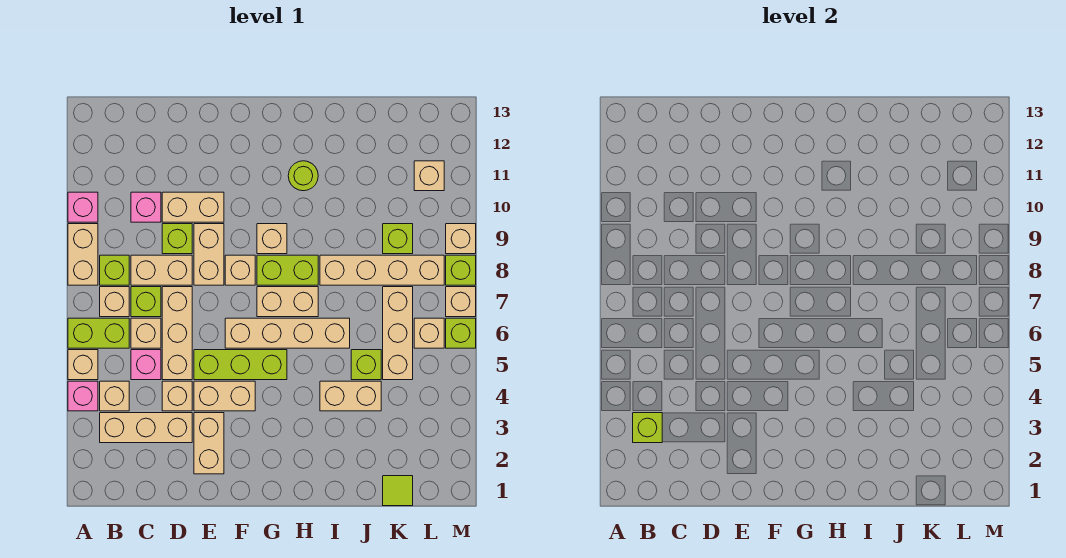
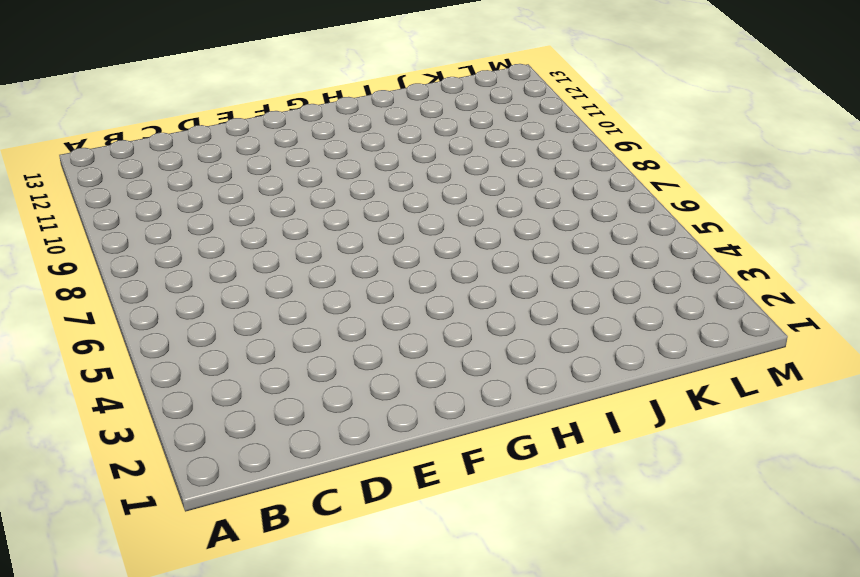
none -> pink brick A4 level 1
none -> tan brick A5 level 1
none -> lime brick A6:B6 level 1
none -> tan brick A8:A9 level 1

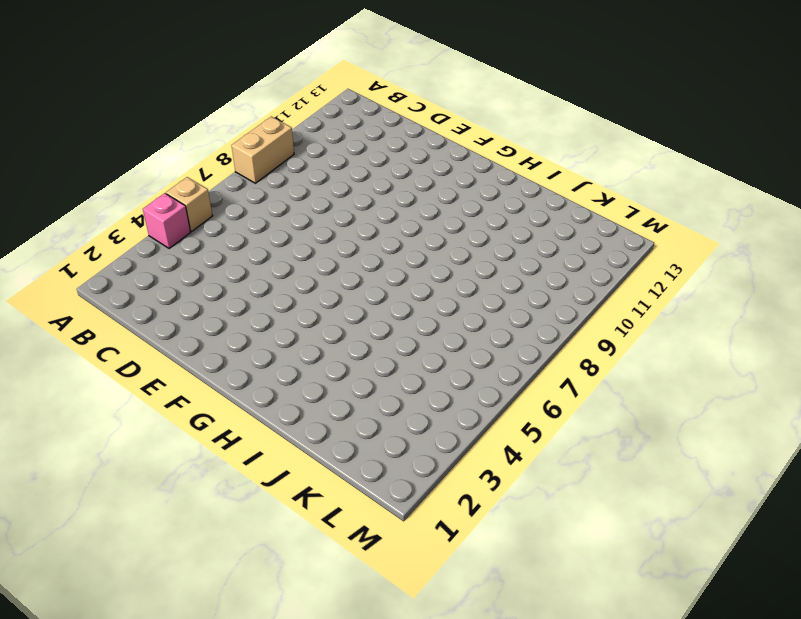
none -> lime brick A6:B6 level 1
none -> pink brick A10 level 1
none -> tan brick B3:D3 level 1
none -> tan brick B4 level 1

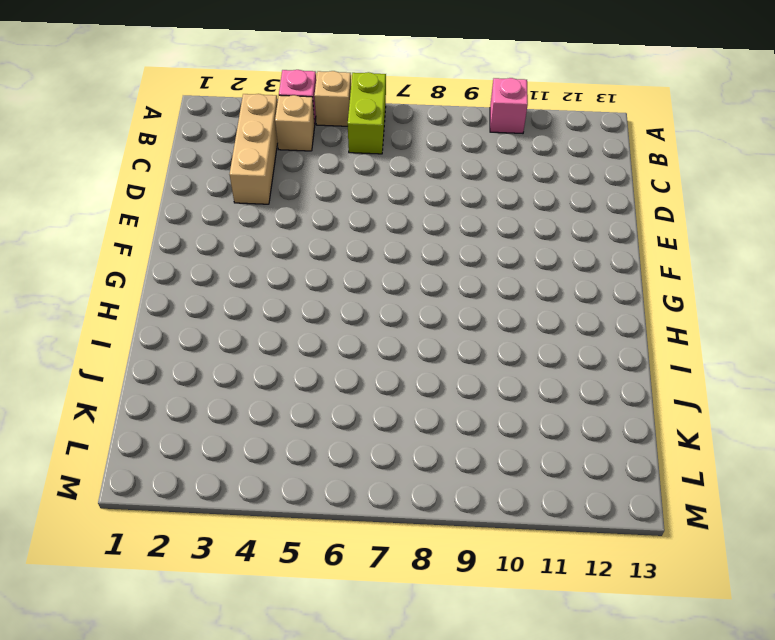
none -> tan brick A8:A9 level 1
none -> tan brick B7 level 1
none -> lime brick B8 level 1
none -> pink brick C5 level 1

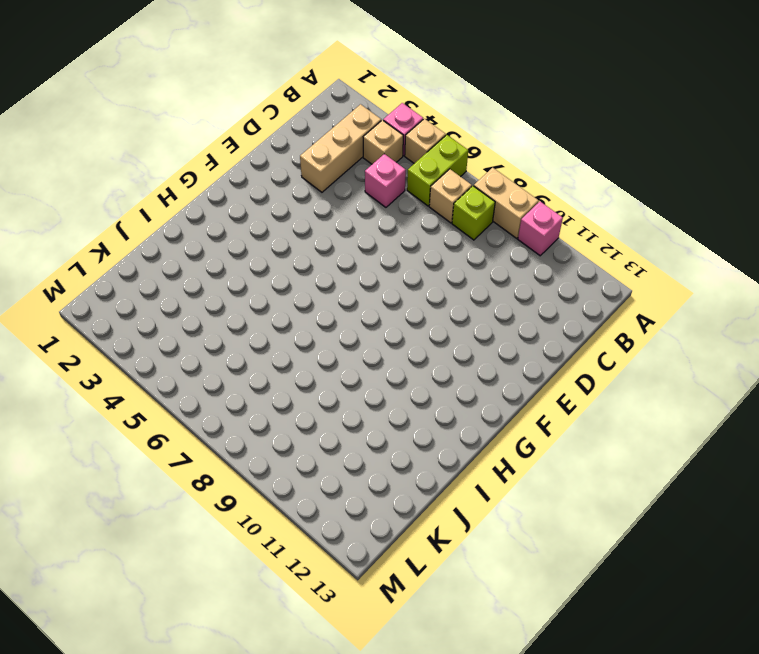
none -> tan brick C6 level 1
none -> lime brick C7 level 1
none -> tan brick C8:D8 level 1
none -> pink brick C10 level 1

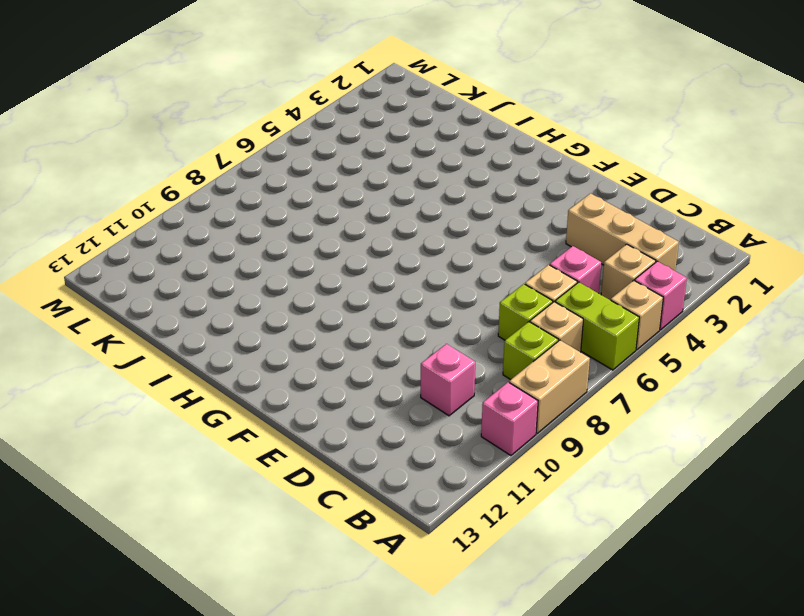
none -> tan brick C8:D8 level 1
none -> tan brick D4 level 1
none -> tan brick D5:D7 level 1
none -> lime brick D9 level 1

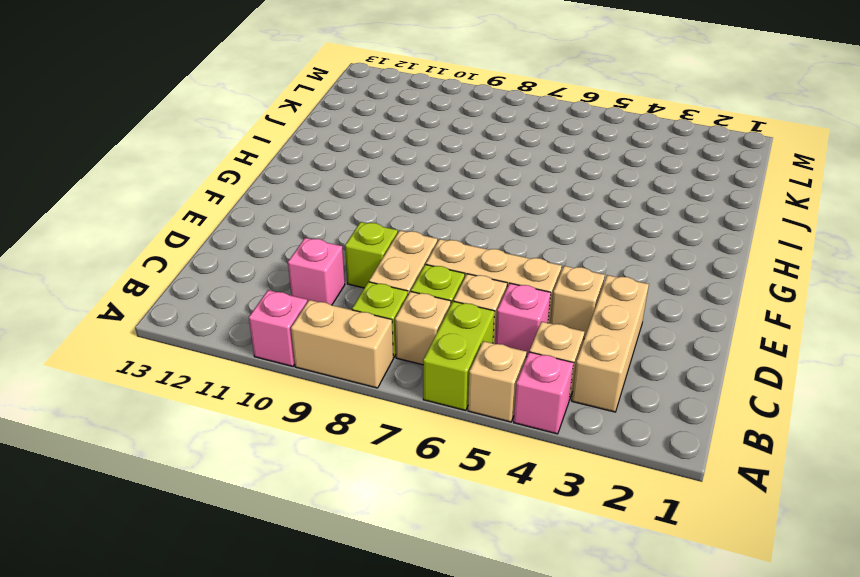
none -> tan brick D10:E10 level 1
none -> tan brick E2:E3 level 1
none -> tan brick E4:F4 level 1
none -> lime brick E5:G5 level 1

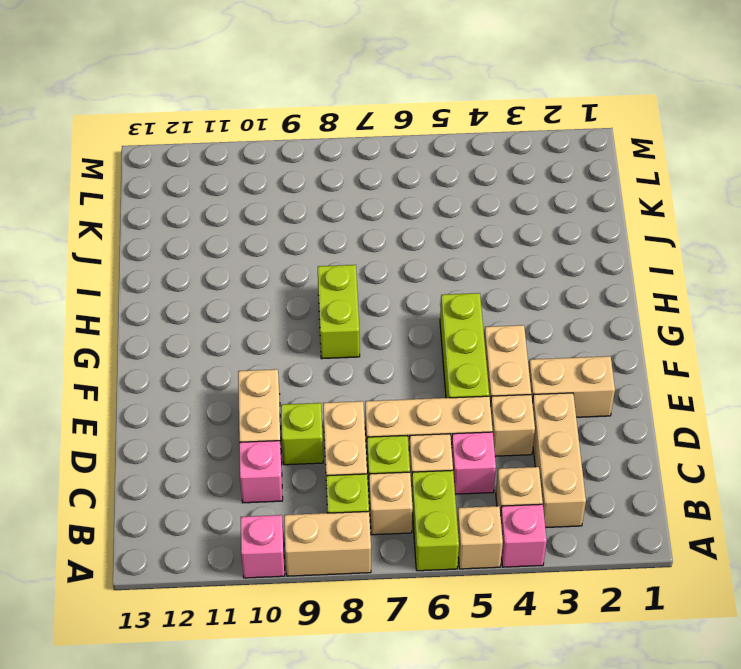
none -> tan brick E8:E9 level 1
none -> tan brick F6:I6 level 1
none -> tan brick F8 level 1
none -> tan brick G7:H7 level 1

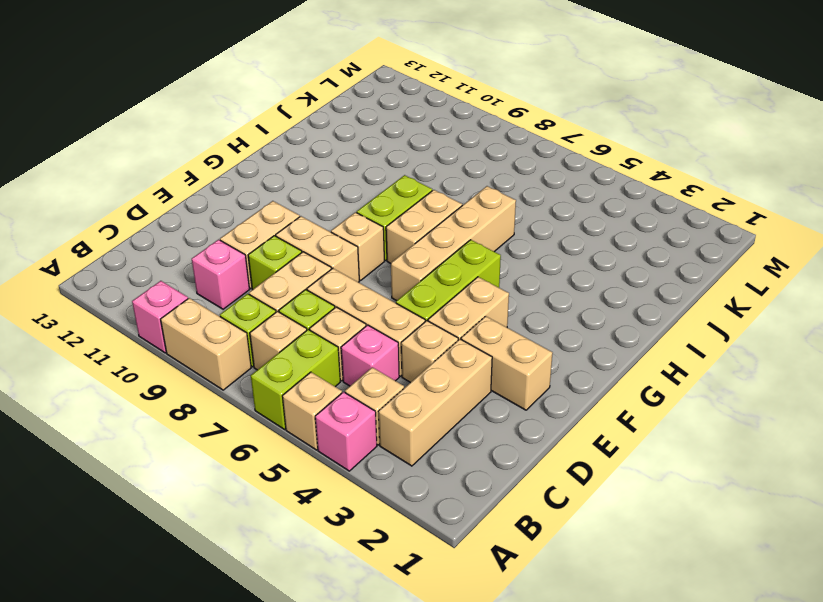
none -> tan brick G9 level 1
none -> lime round brick H11 level 1
none -> tan brick I4:J4 level 1
none -> tan brick I8:L8 level 1

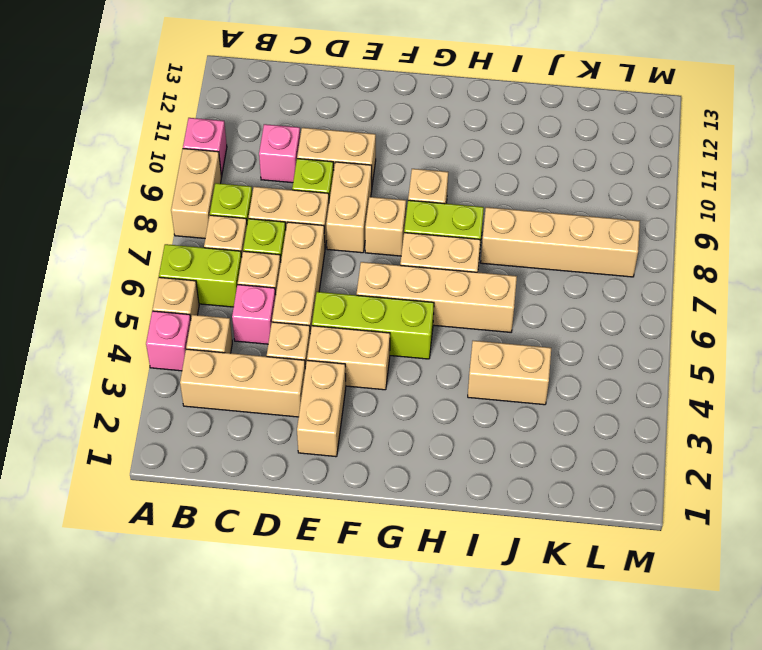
none -> lime round brick H11 level 1
none -> lime brick J5 level 1
none -> lime tile K1 level 1
none -> tan brick K5:K7 level 1

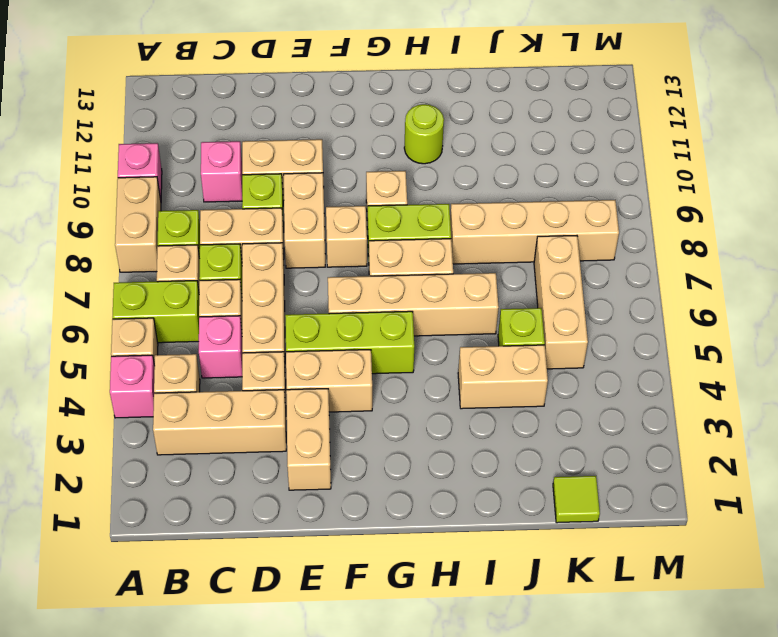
none -> lime brick K9 level 1
none -> tan brick L6 level 1
none -> tan brick L11 level 1
none -> lime brick M6 level 1

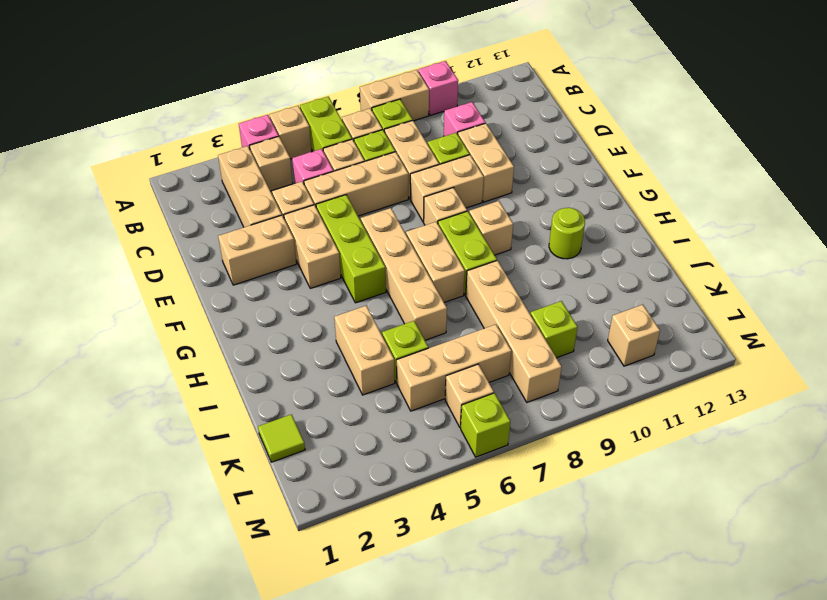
none -> tan brick M7 level 1
none -> lime brick M8 level 1
none -> tan brick M9 level 1
none -> lime brick B3 level 2

